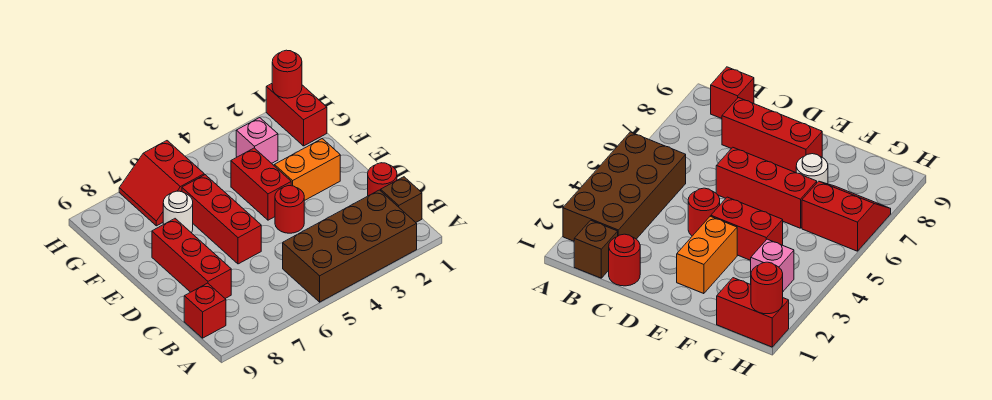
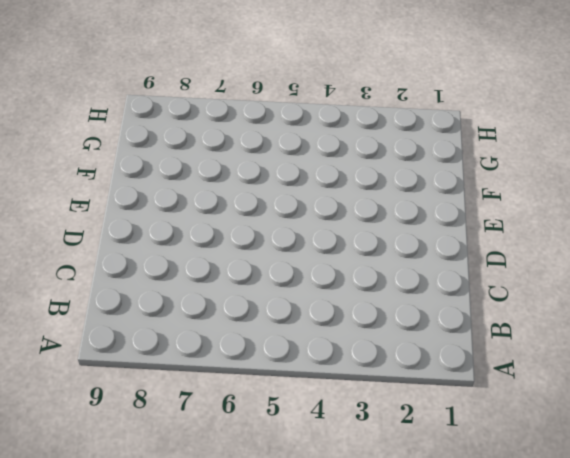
none -> brown brick A2:B5 level 1
none -> brown brick B1 level 1
none -> red brick B9 level 1

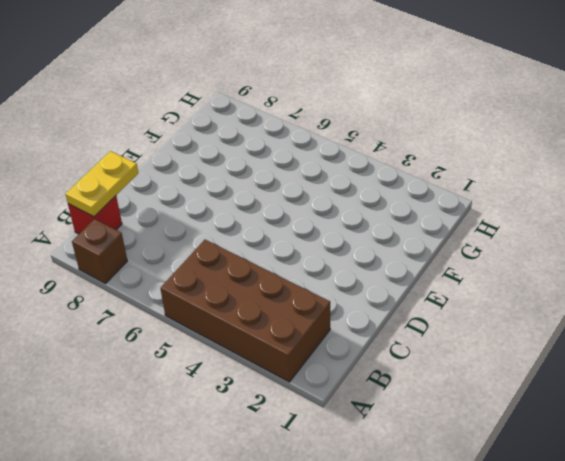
brown brick A8 level 1 -> brown brick B1 level 1
yellow plate B9:C9 level 2 -> none
none -> red round brick C1 level 1
none -> red brick C8:E8 level 1
none -> red round brick D4 level 1

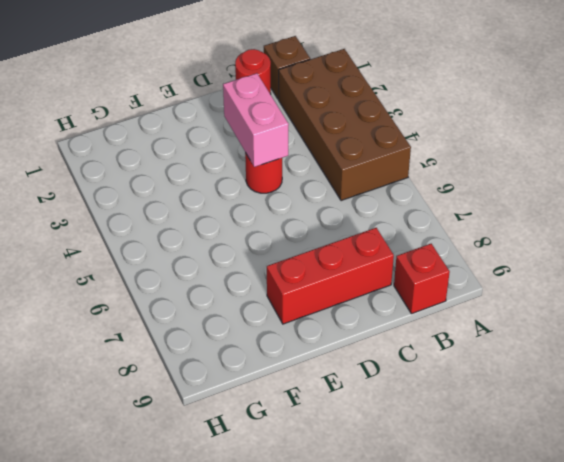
pink brick D3:D4 level 2 -> none
none -> red brick D6:F6 level 1
none -> orange brick E2:E3 level 1
none -> red brick E4:F4 level 1

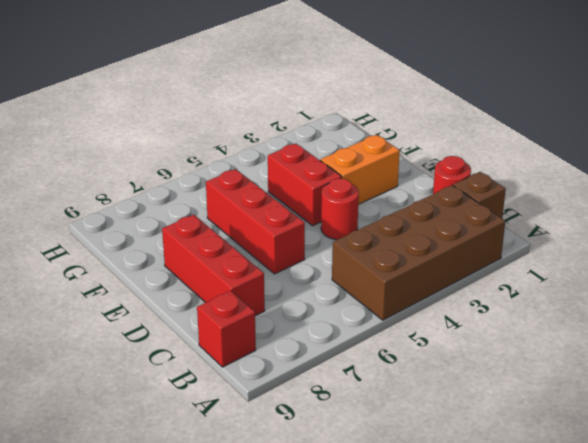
none -> white round brick F7 level 1
none -> red brick G1:H1 level 1
none -> pink brick G3 level 1

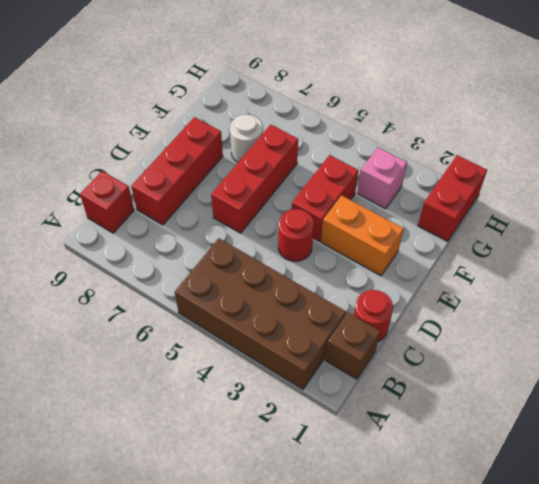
none -> red slope G6:H7 level 1 top 6
none -> red round brick H1 level 2

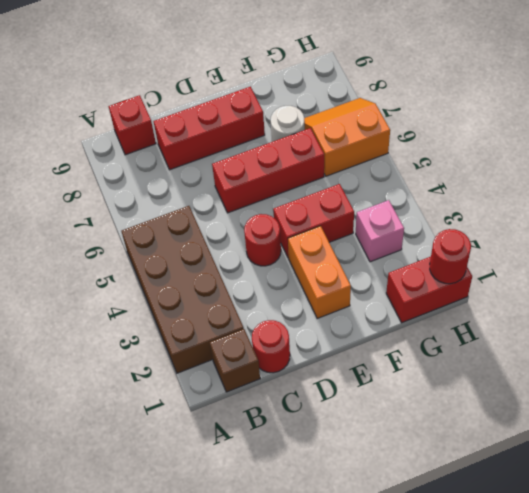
orange slope G6:H7 level 1 top 6 -> red slope G6:H7 level 1 top 6

